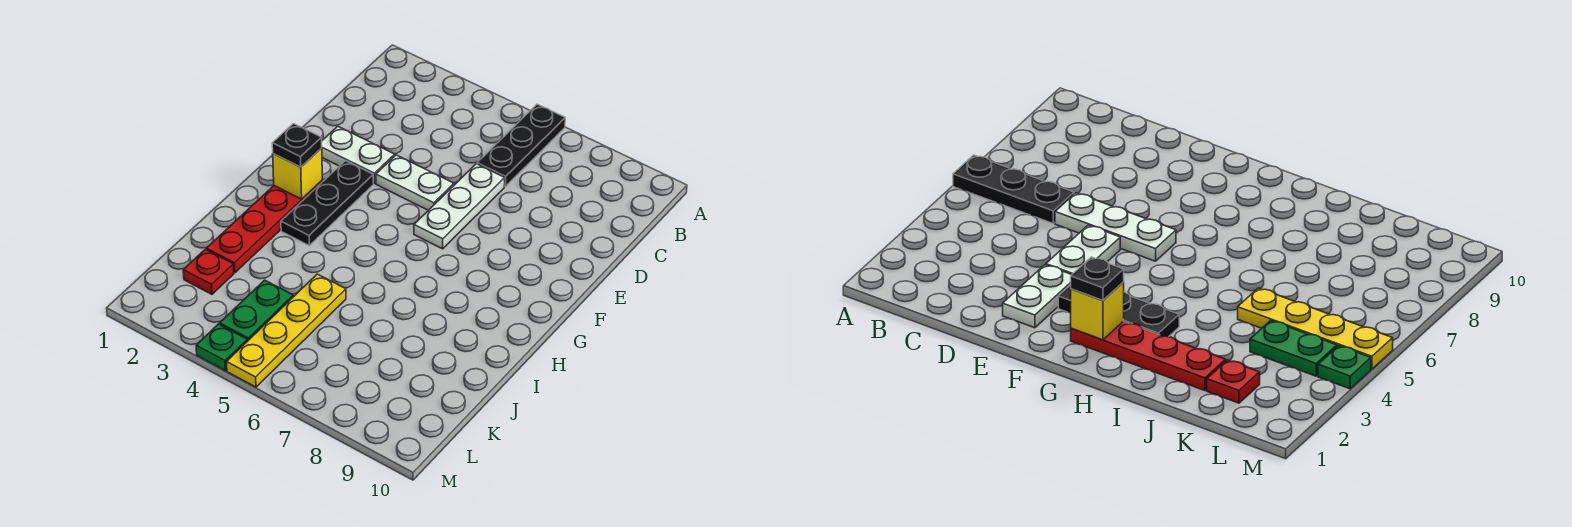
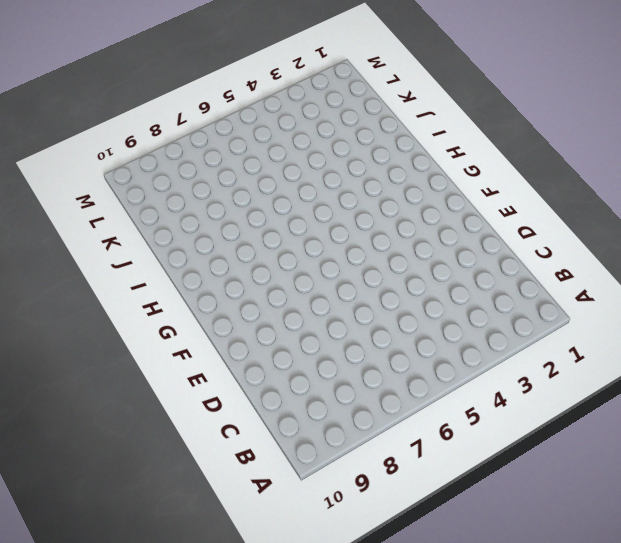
none -> black plate A6:C6 level 1
none -> white plate D6:F6 level 1
none -> white plate E2:E3 level 1

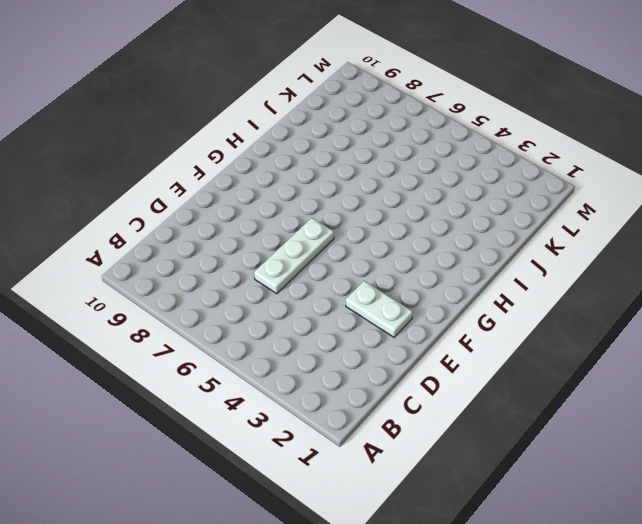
none -> black plate A6:C6 level 1
none -> white plate E4:E5 level 1
none -> black plate F3:H3 level 1

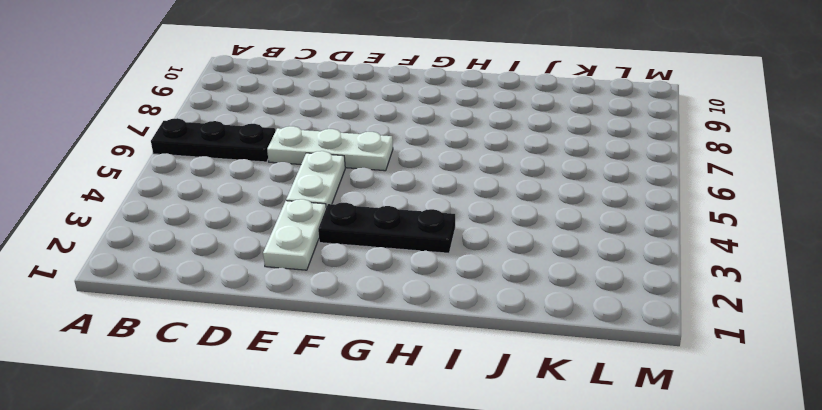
none -> red plate G2:J2 level 1
none -> yellow plate J5:M5 level 1
none -> red plate K2 level 1

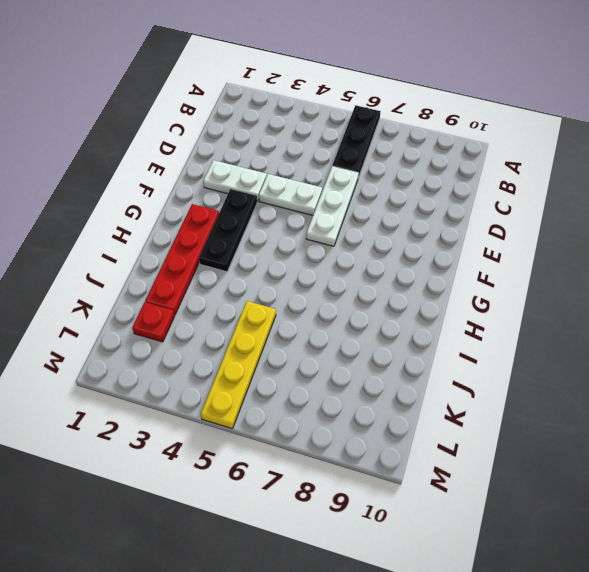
none -> green plate K4:L4 level 1
none -> green plate M4 level 1
none -> yellow brick G2 level 2

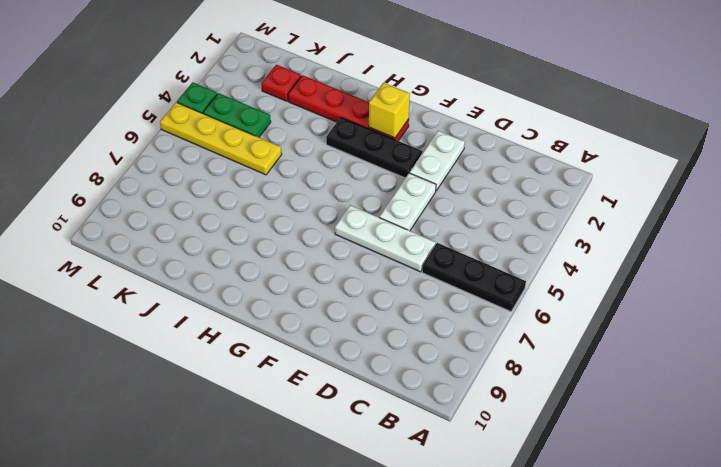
none -> black plate G2 level 3

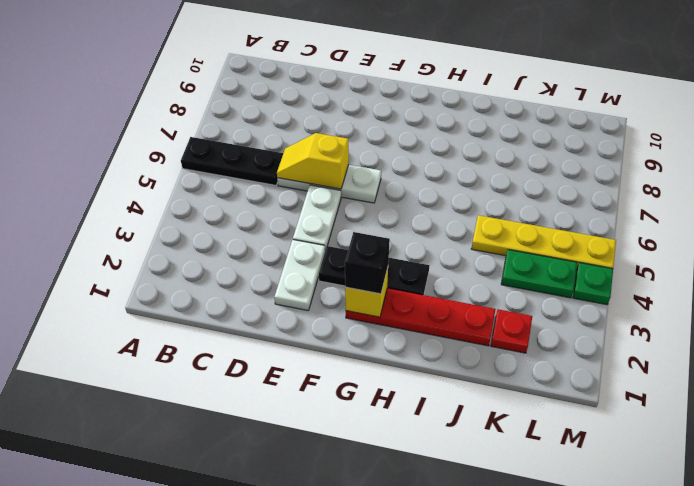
yellow slope D6:E6 level 2 top E -> none
black brick G2 level 3 -> black plate G2 level 3

